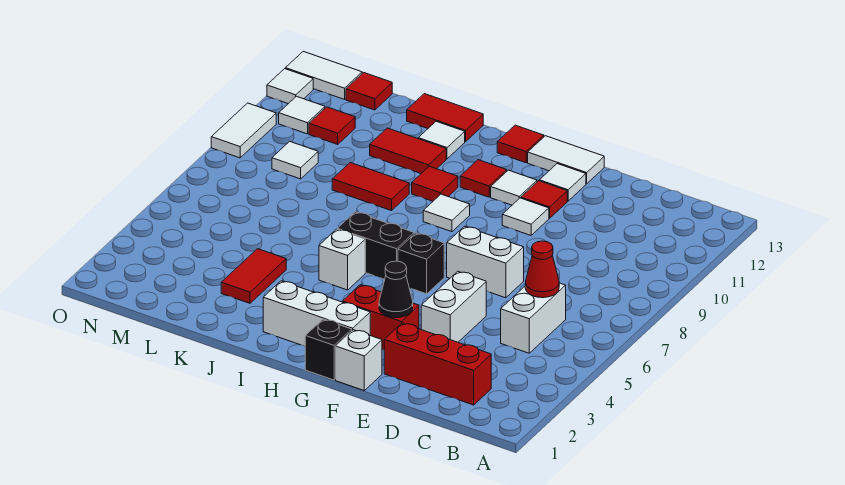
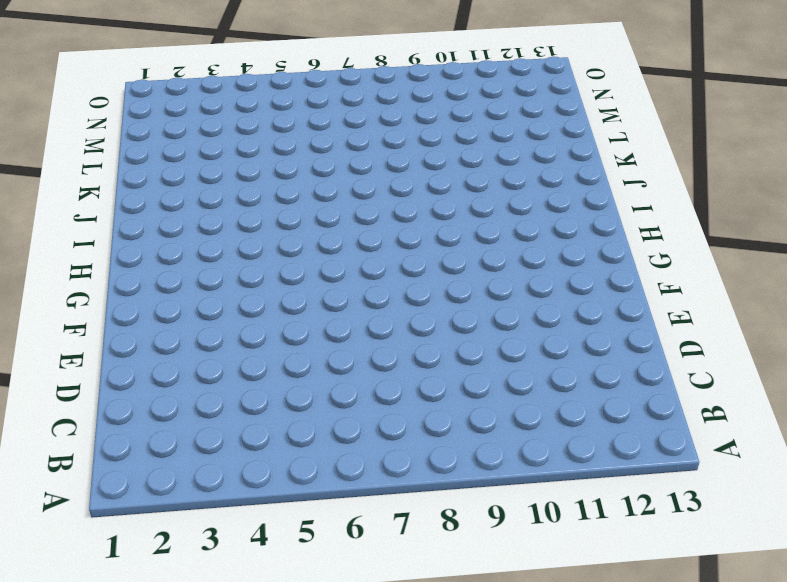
none -> red brick C2:E2 level 1
none -> white brick C5:C6 level 1
none -> white brick E4:E5 level 1
none -> white brick E7:F7 level 1

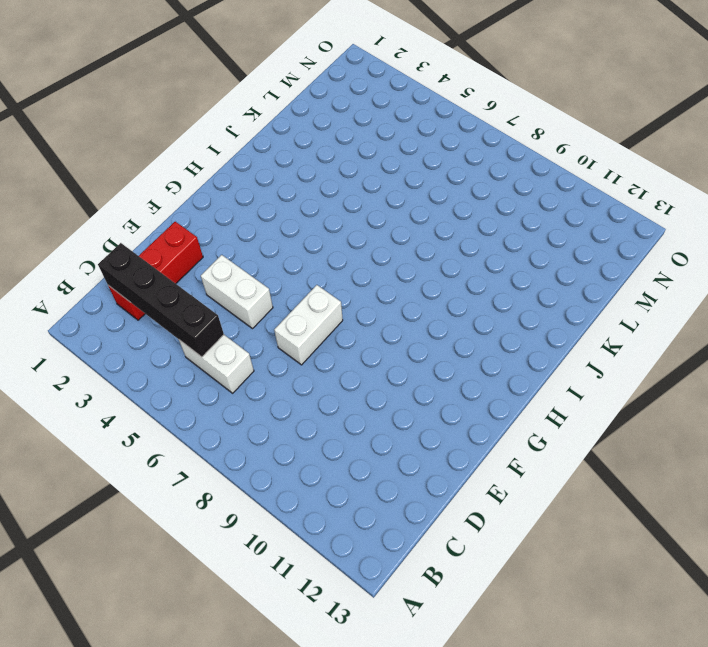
black brick C2:C5 level 2 -> none
none -> white brick F1 level 1
none -> red brick F3:G3 level 1
none -> white tile F10 level 1
none -> red tile F11 level 1

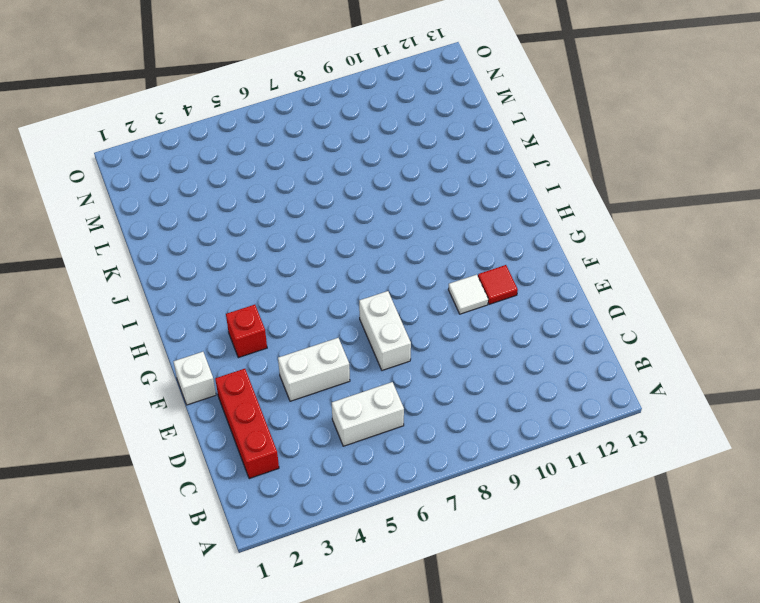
red brick G3 level 1 -> red brick F3:G3 level 1
none -> white tile F12 level 1
none -> white tile F13:G13 level 1
none -> black brick G1 level 1
none -> white brick G2:I2 level 1

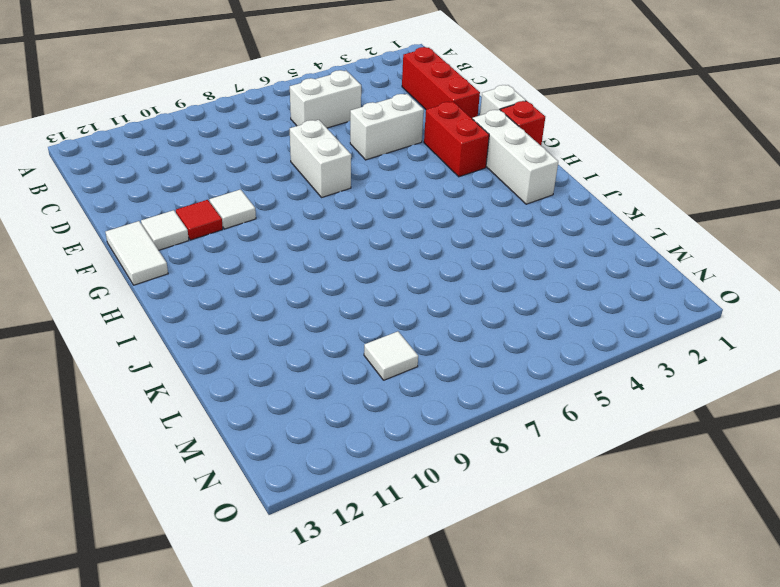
red brick G1 level 1 -> black brick G1 level 1
none -> black brick G6 level 1
none -> white tile G11 level 1
none -> black brick H6:I6 level 1
none -> white tile H9 level 1

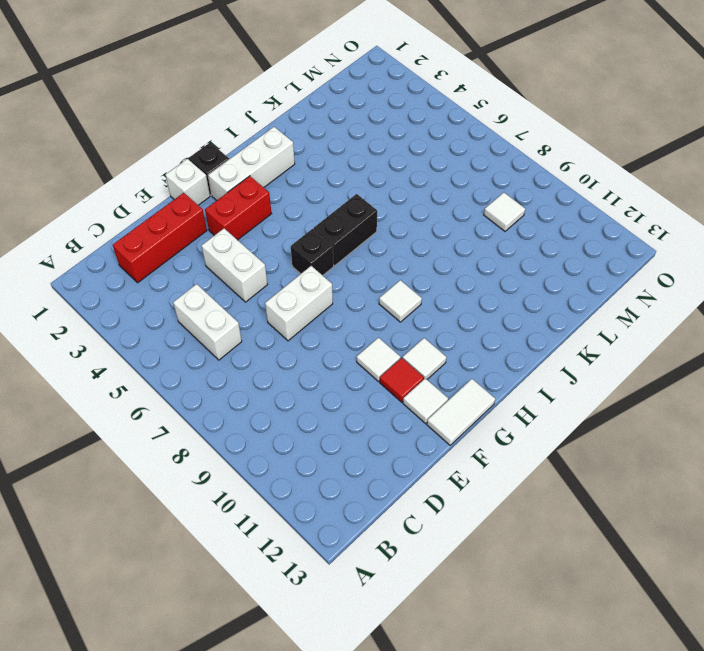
none -> red tile H11 level 1
none -> red tile H13 level 1
none -> white brick I5 level 1
none -> red tile I10 level 1

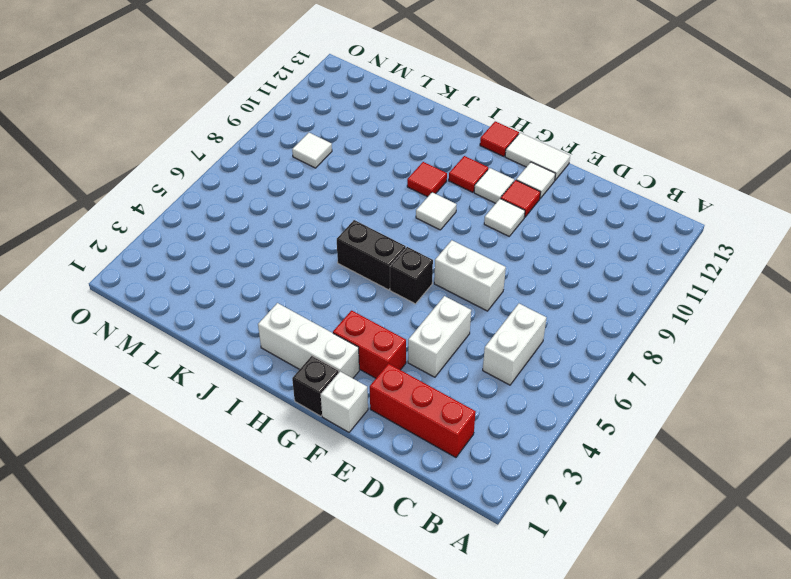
none -> white brick I5 level 1
none -> red tile J9:K9 level 1
none -> red tile J11:K11 level 1
none -> white tile J12 level 1

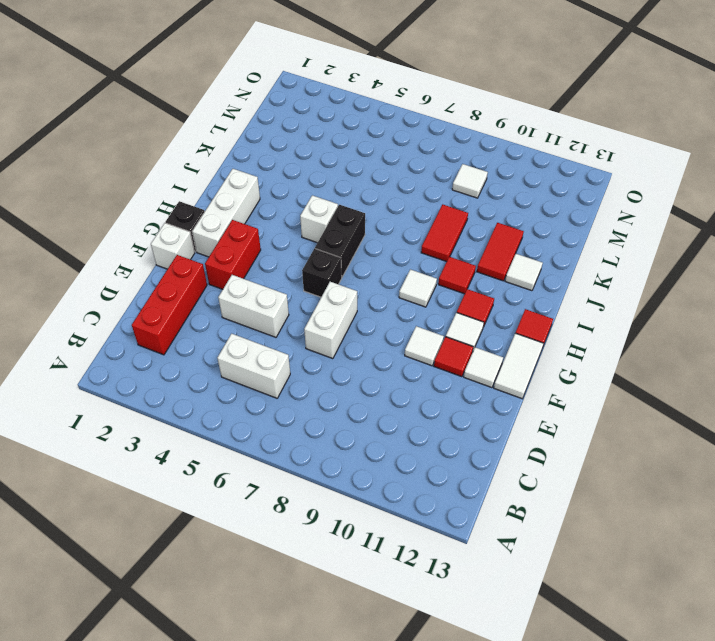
none -> red tile J13:K13 level 1
none -> red tile K3:K4 level 1
none -> red tile M11 level 1
none -> red tile M13 level 1

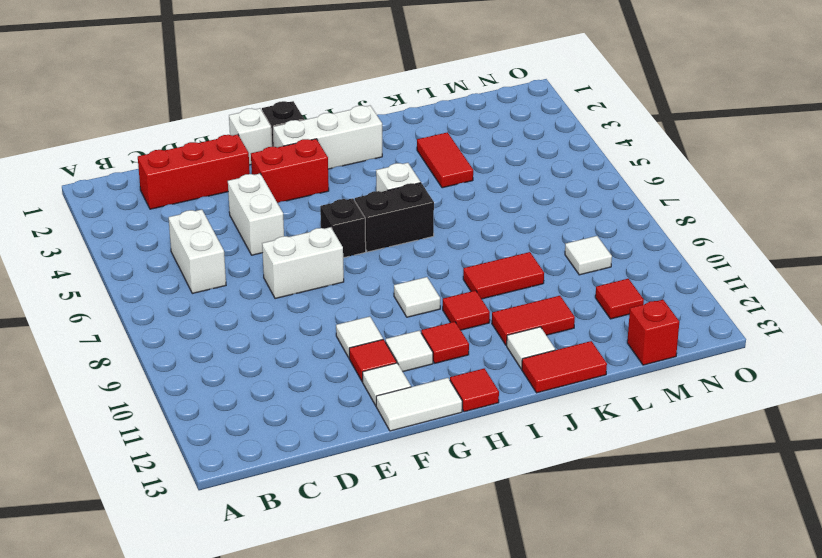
red brick M13 level 1 -> red tile M13 level 1
none -> white tile N11 level 1
none -> white tile N13:O13 level 1
none -> white tile O9:O10 level 1
none -> white tile O12 level 1

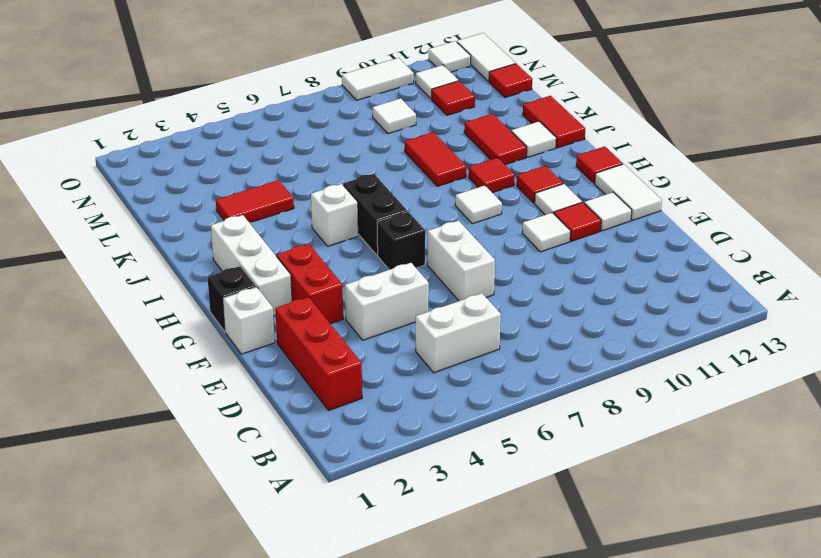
none -> red cone C6 level 2
none -> black cone F3 level 2

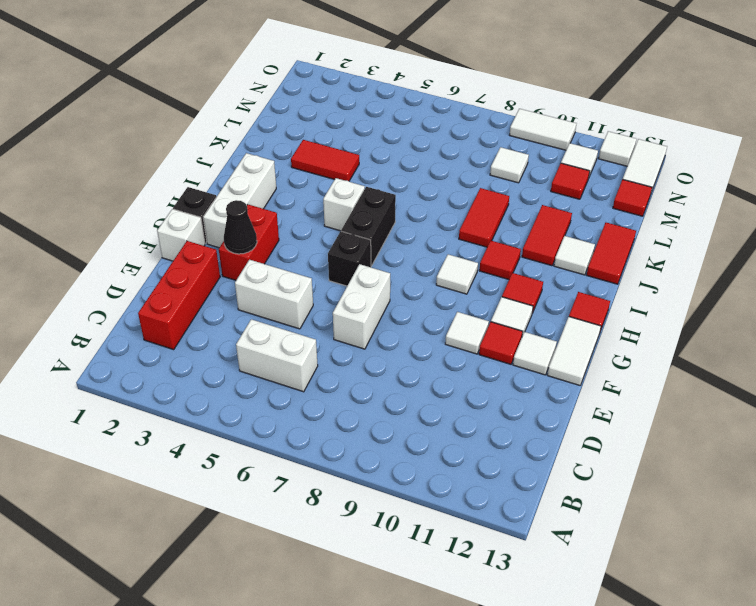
none -> red cone C6 level 2

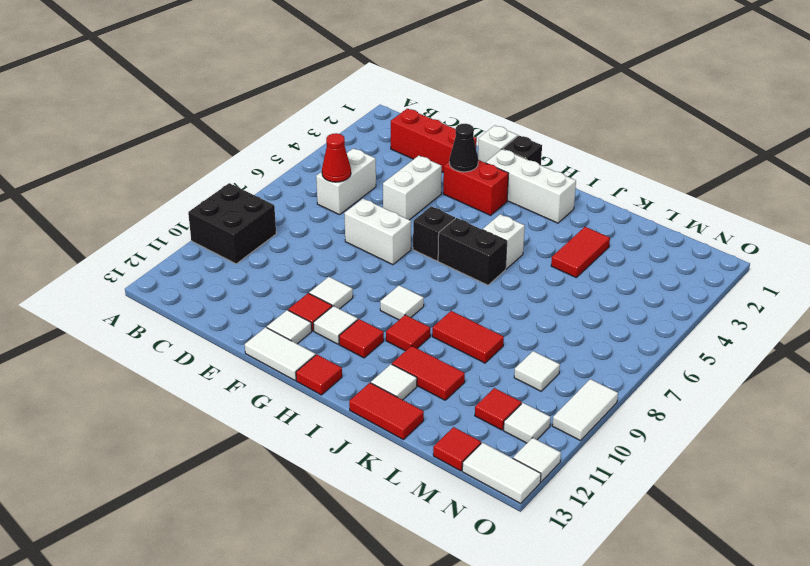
black brick A9:B10 level 1 -> none

